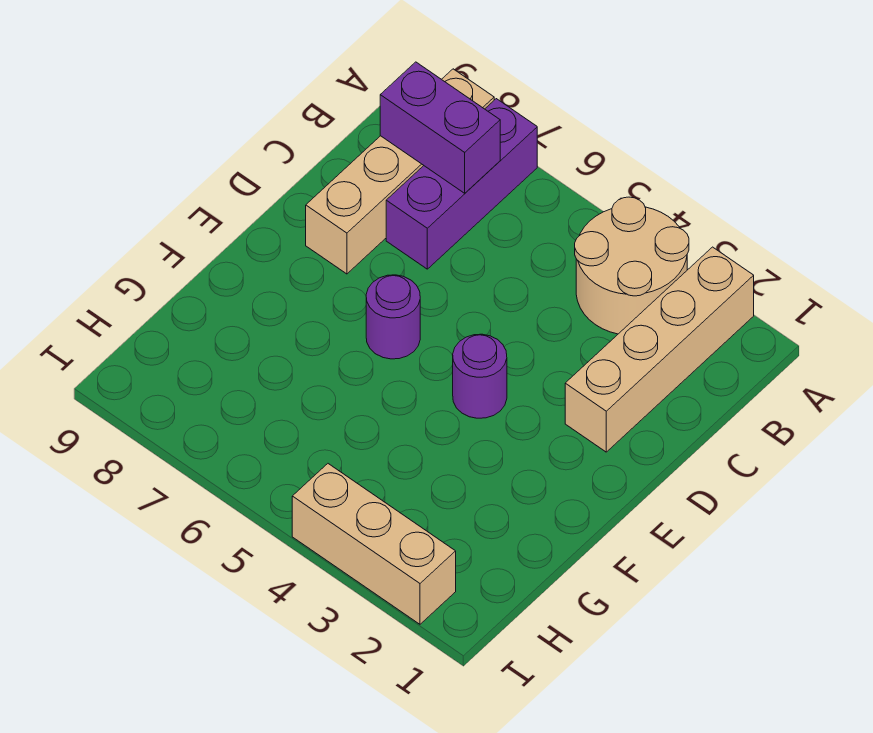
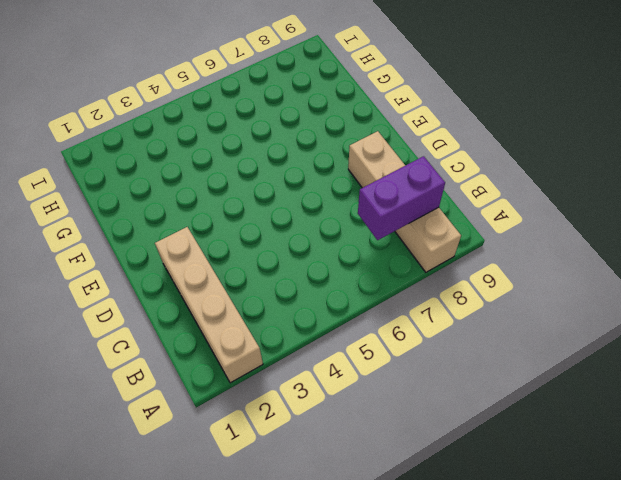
none -> tan round brick A3:B4 level 1
none -> purple brick A7:C7 level 1

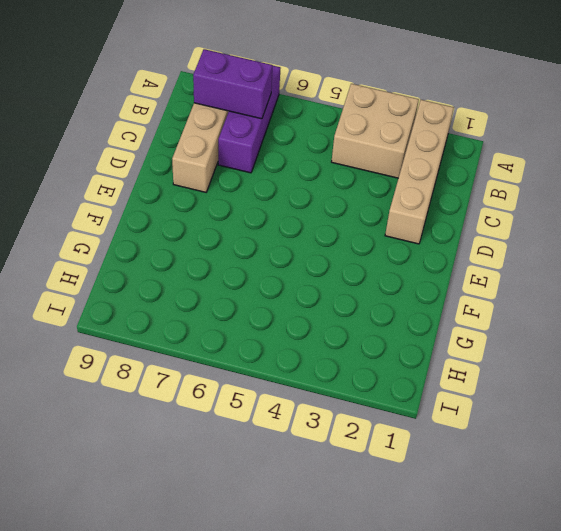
tan brick A3:B4 level 1 -> tan round brick A3:B4 level 1
none -> purple round brick E4 level 1
none -> purple round brick E6 level 1

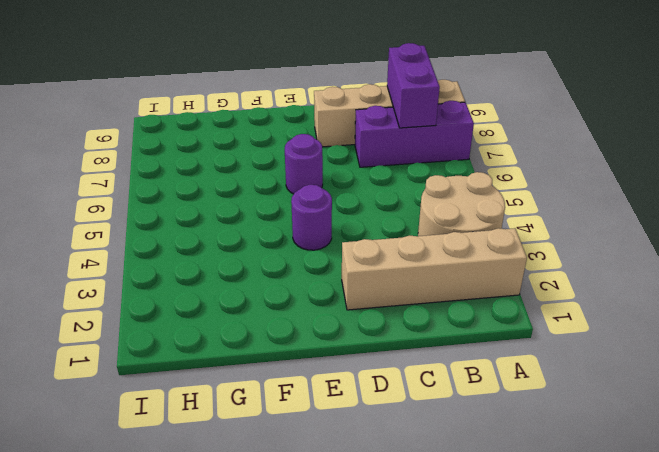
none -> tan brick I2:I4 level 1

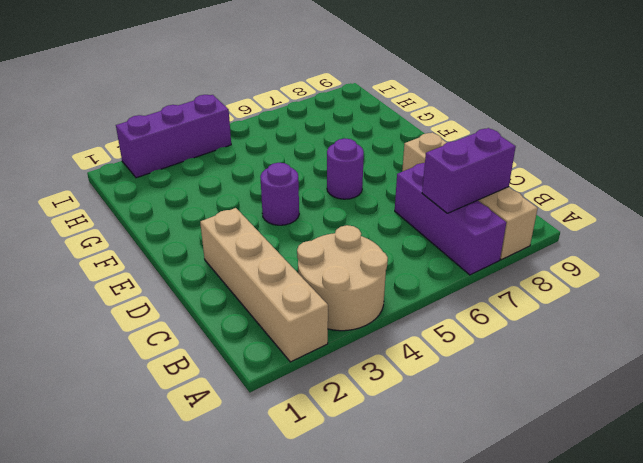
purple brick I2:I4 level 1 -> tan brick I2:I4 level 1

